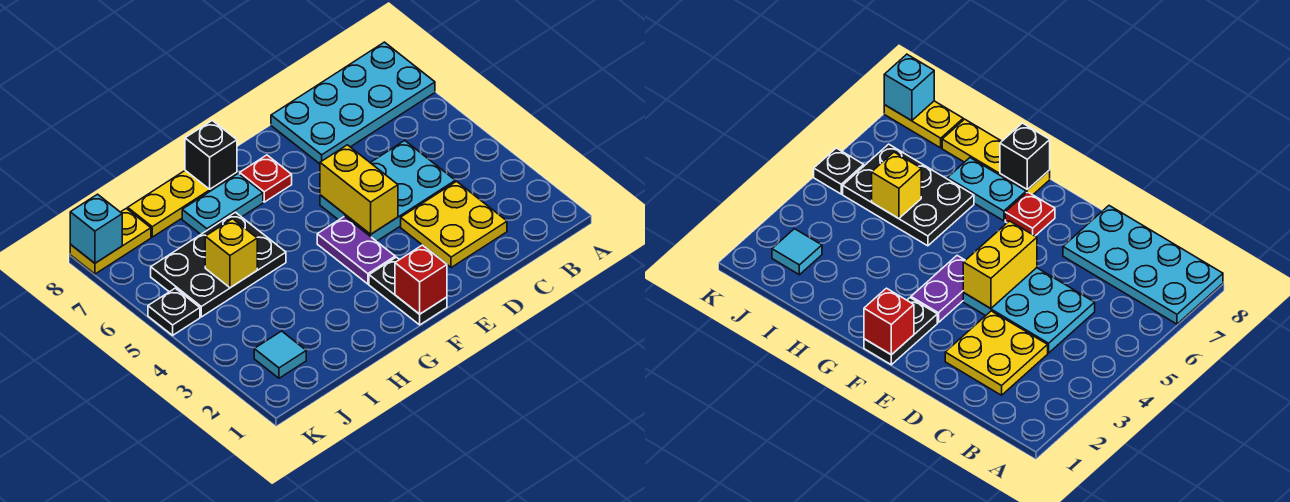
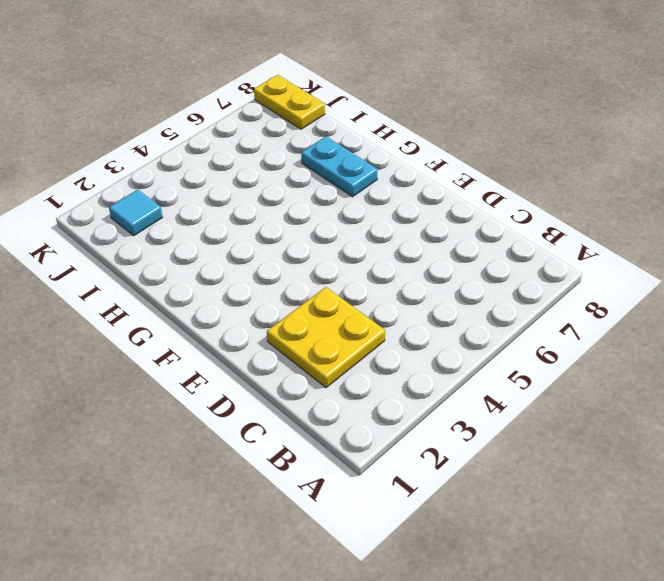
none -> cyan plate A7:D8 level 1
none -> cyan plate C4:E5 level 1
none -> black plate F1:F2 level 1

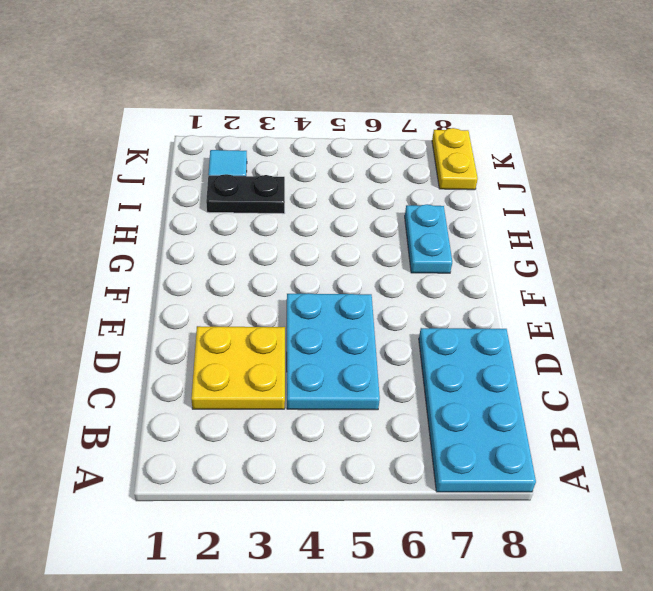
black plate I2:I3 level 1 -> black plate F1:F2 level 1
none -> purple plate F3:F4 level 1
none -> red plate F7 level 1
none -> yellow plate G8:I8 level 1

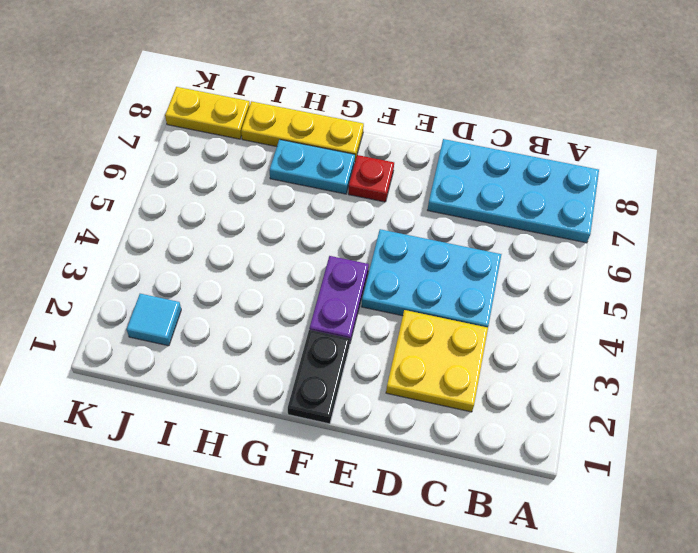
none -> black plate H5:J6 level 1
none -> black plate K5 level 1
none -> yellow brick E4:E5 level 2

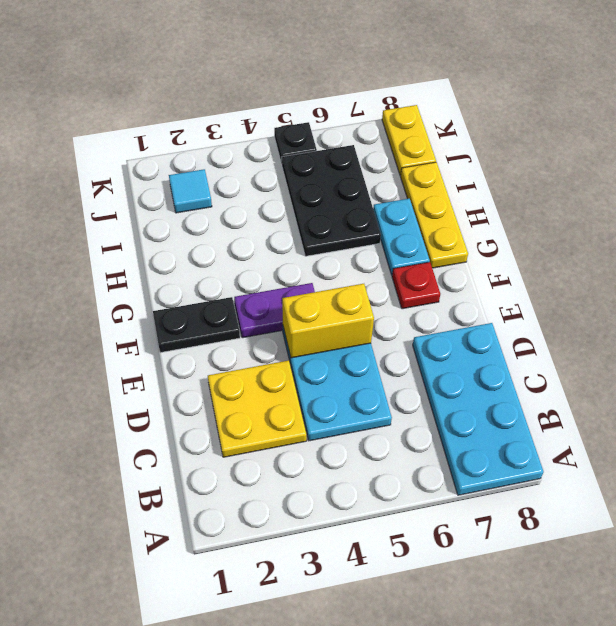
none -> red brick F1 level 2
none -> black brick G8 level 2
none -> yellow brick I5 level 2

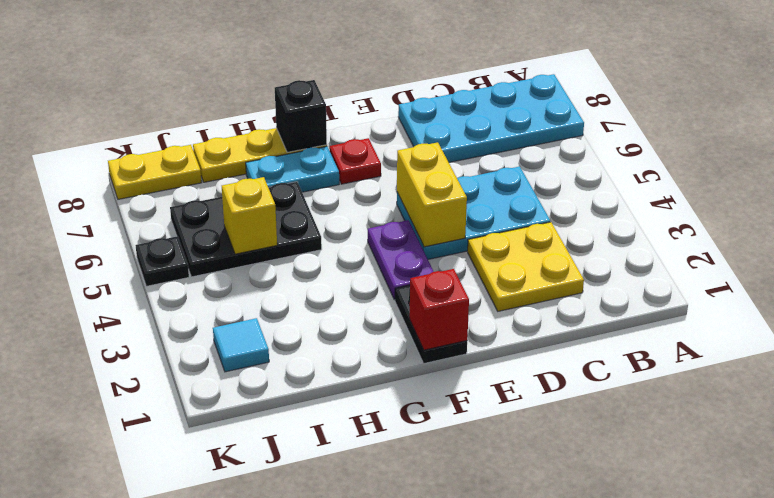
none -> cyan brick K8 level 2

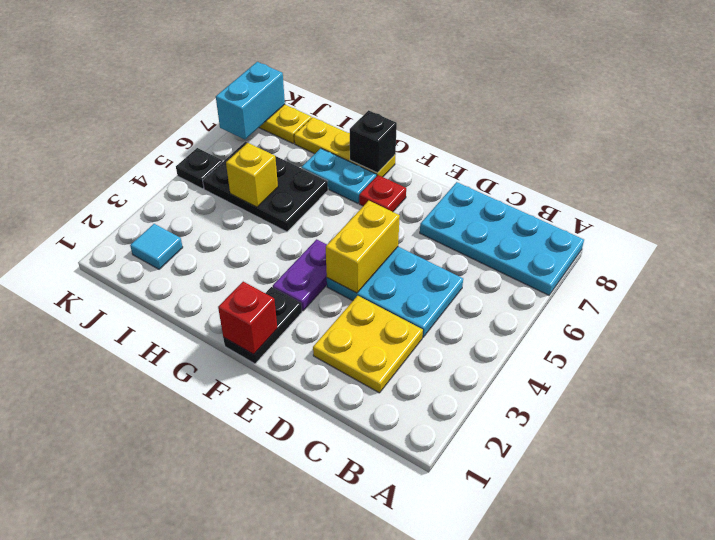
cyan brick K7:K8 level 2 -> cyan brick K8 level 2

